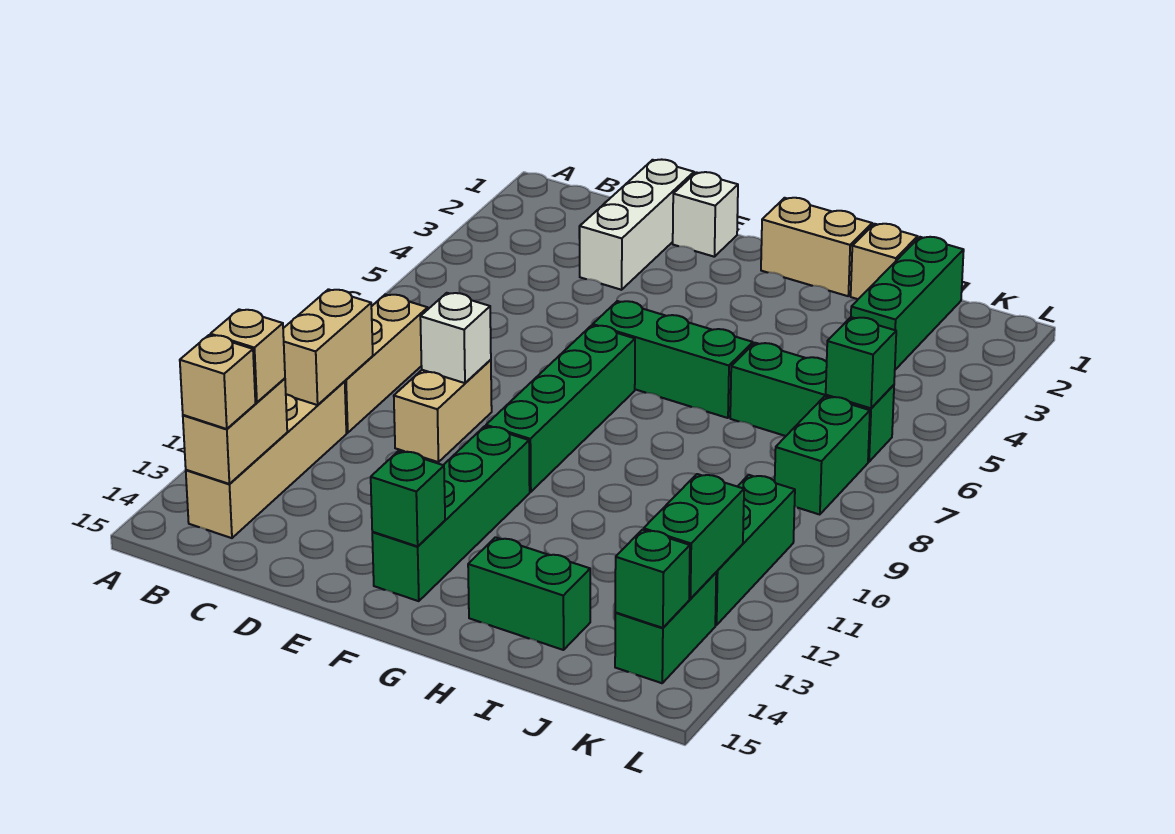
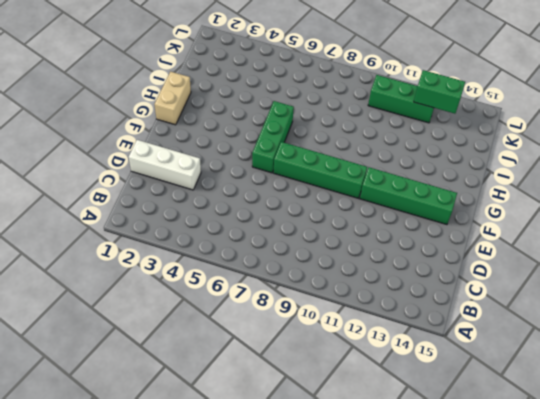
none -> tan brick B8:B10 level 1
none -> tan brick B11:B14 level 1
none -> tan brick D9:D10 level 1

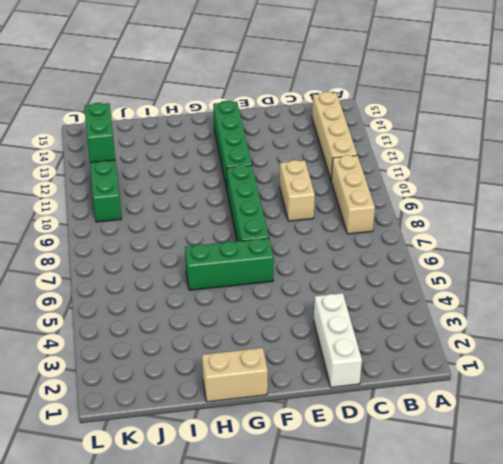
none -> white brick E1 level 1
none -> green brick H14:I14 level 1
none -> tan brick I1 level 1

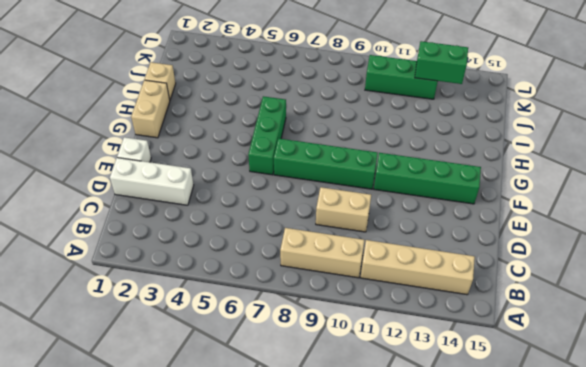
none -> green brick H14:I14 level 1
none -> green brick I6:K6 level 1
none -> green brick J1:J3 level 1

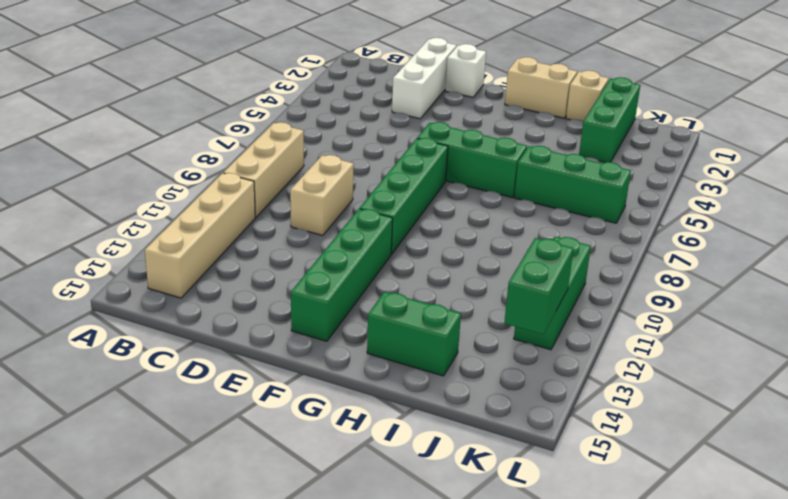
none -> green brick K7:K8 level 1
none -> green brick K13:K14 level 1
none -> tan brick B10:B11 level 2

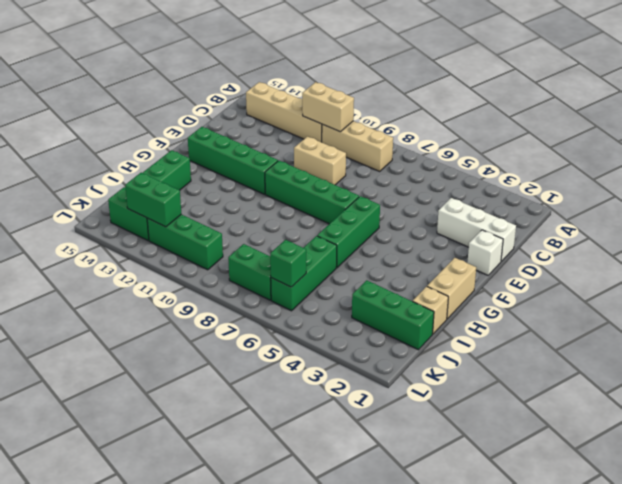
none -> tan brick B13:B14 level 2
none -> white brick D9 level 2
none -> green brick F14 level 2

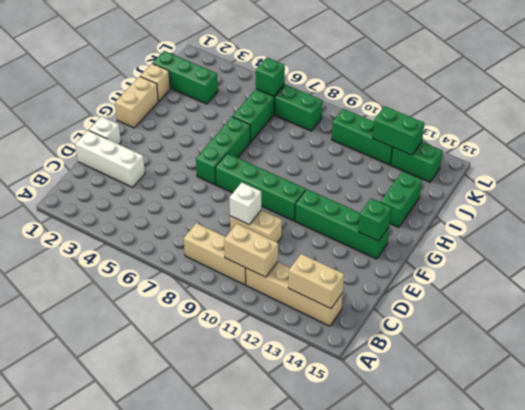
none -> green brick K14 level 2
none -> tan brick B13 level 3
none -> tan brick B14 level 3

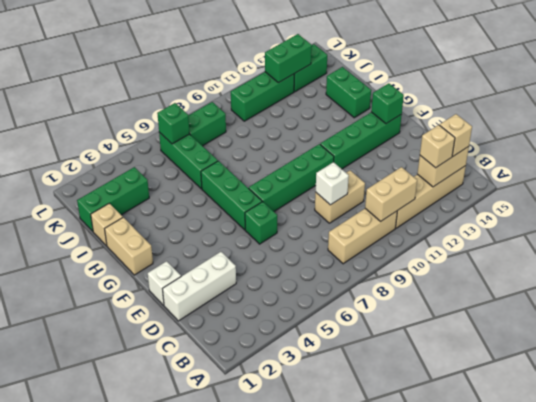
green brick E6 level 1 -> green brick K14 level 2

